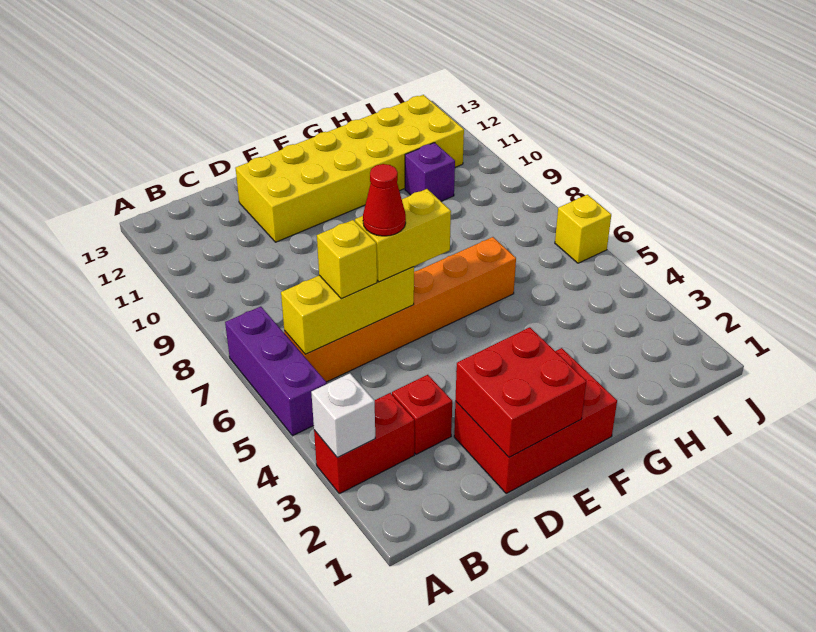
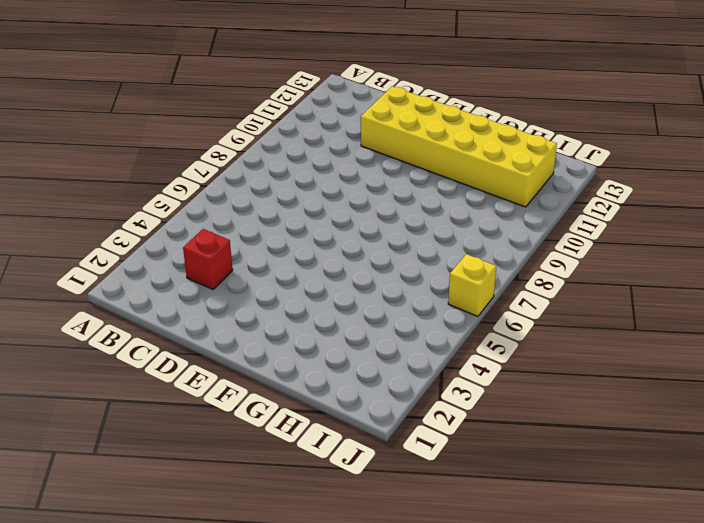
none -> red brick A3:B3 level 1
none -> purple brick A5:A7 level 1
none -> orange brick B6:G6 level 1

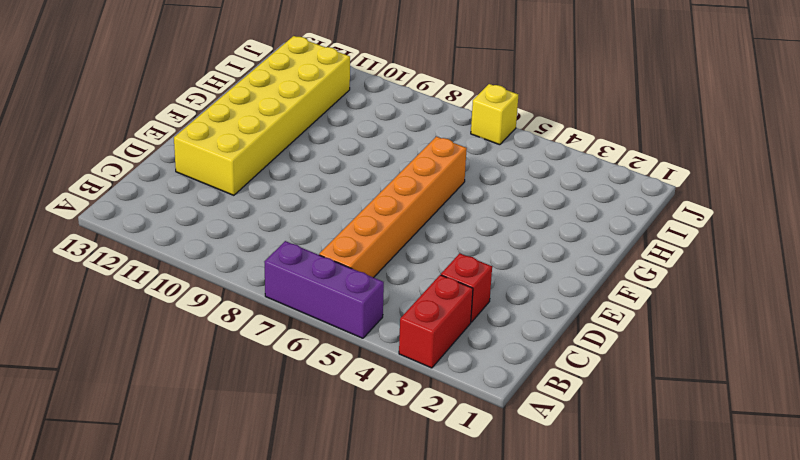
none -> red brick D1:F2 level 1
none -> purple brick H10 level 1
none -> white brick A3 level 2

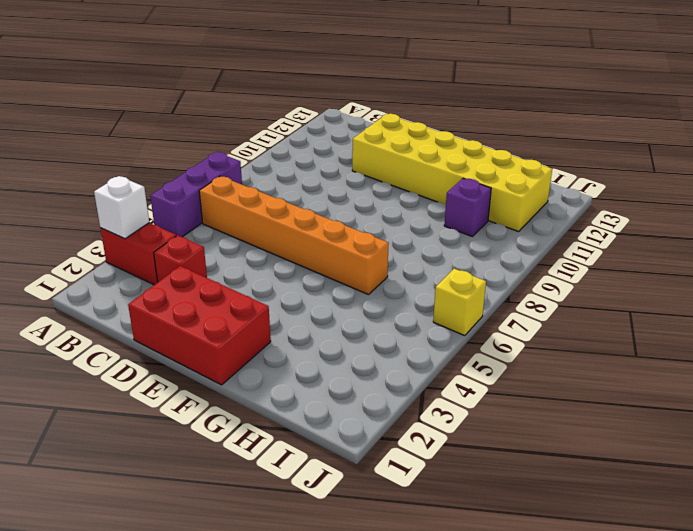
none -> yellow brick B6:D6 level 2
none -> red brick D1:E2 level 2
none -> yellow brick C6 level 3

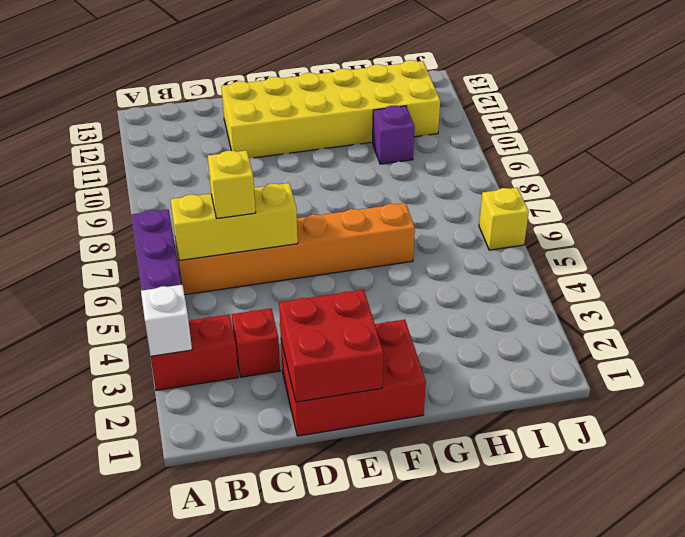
none -> yellow brick D6:E6 level 3
none -> red cone D6 level 4

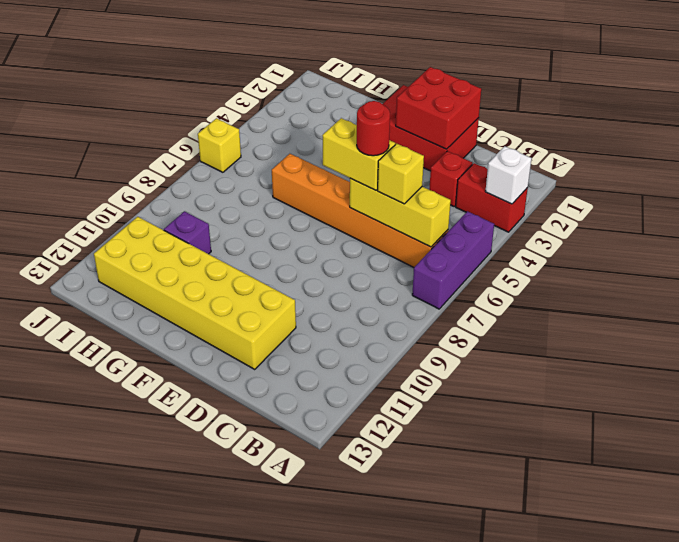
red round brick D6 level 4 -> red cone D6 level 4

